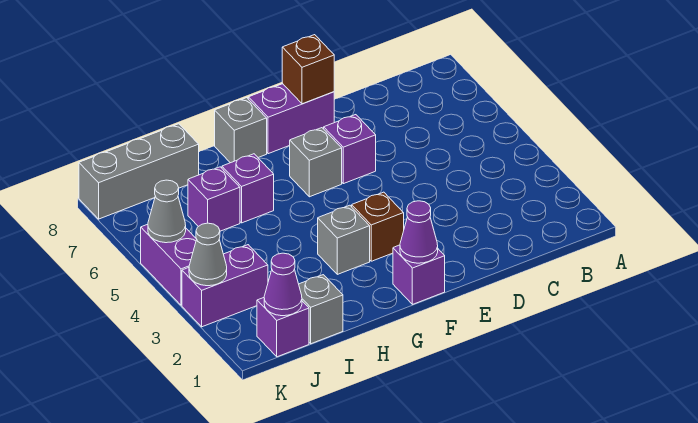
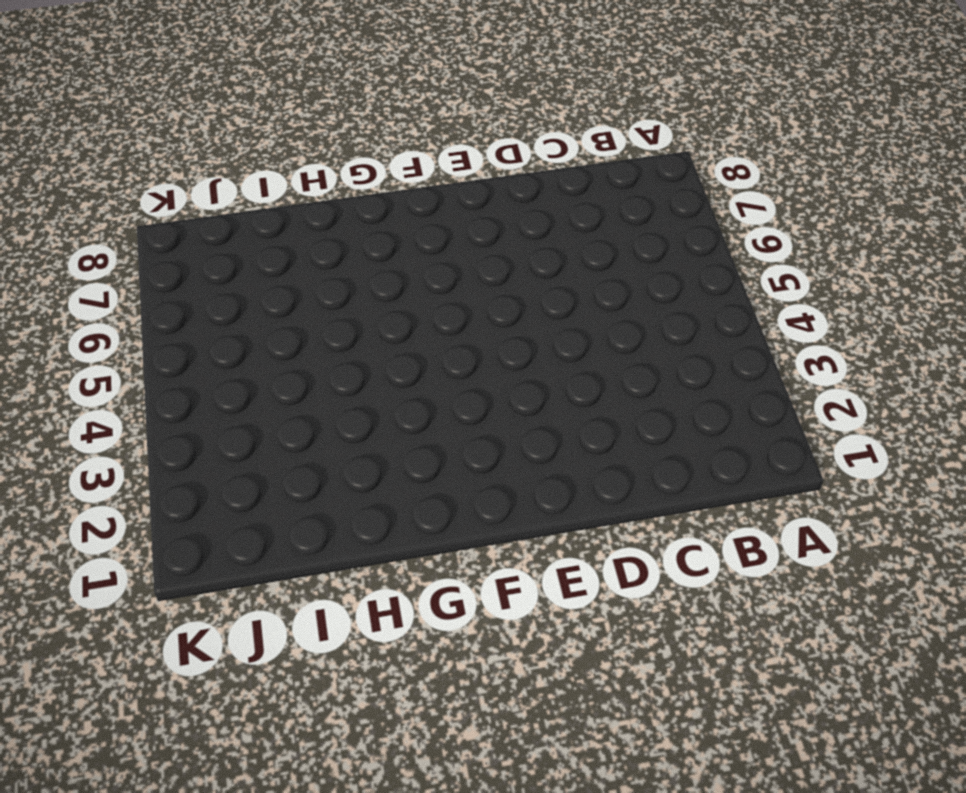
none -> purple brick E6 level 1
none -> purple brick E8:F8 level 1
none -> purple brick F1 level 1

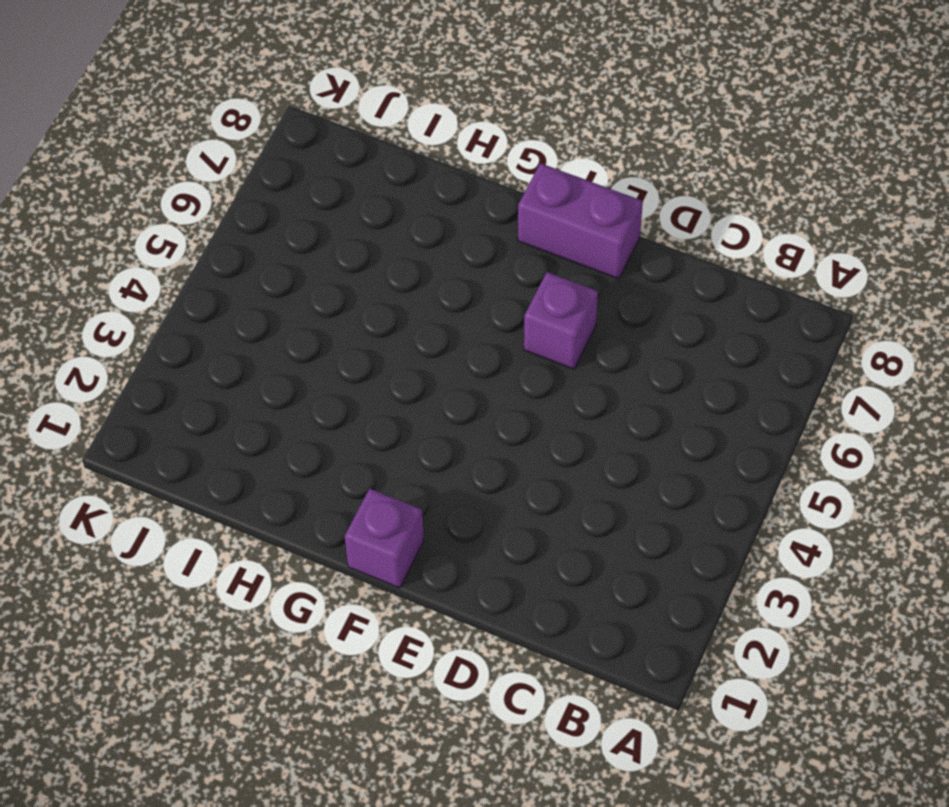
none -> brown brick F3 level 1
none -> grey brick F6 level 1
none -> grey brick G3 level 1

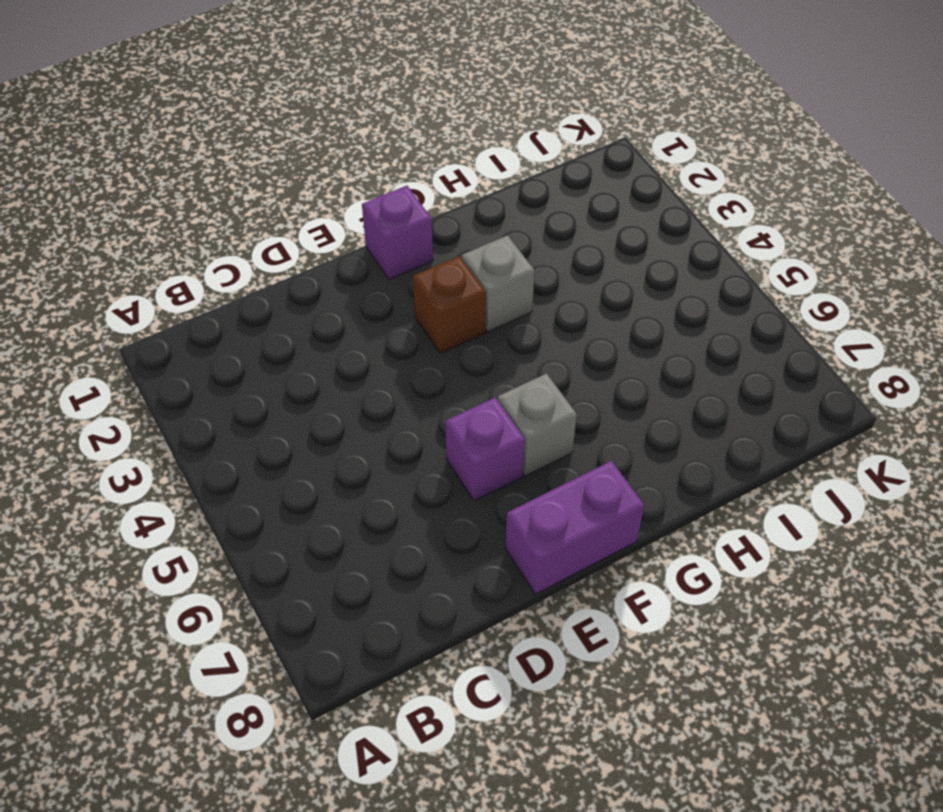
none -> grey brick G8 level 1
none -> purple brick H6 level 1
none -> grey brick I1 level 1

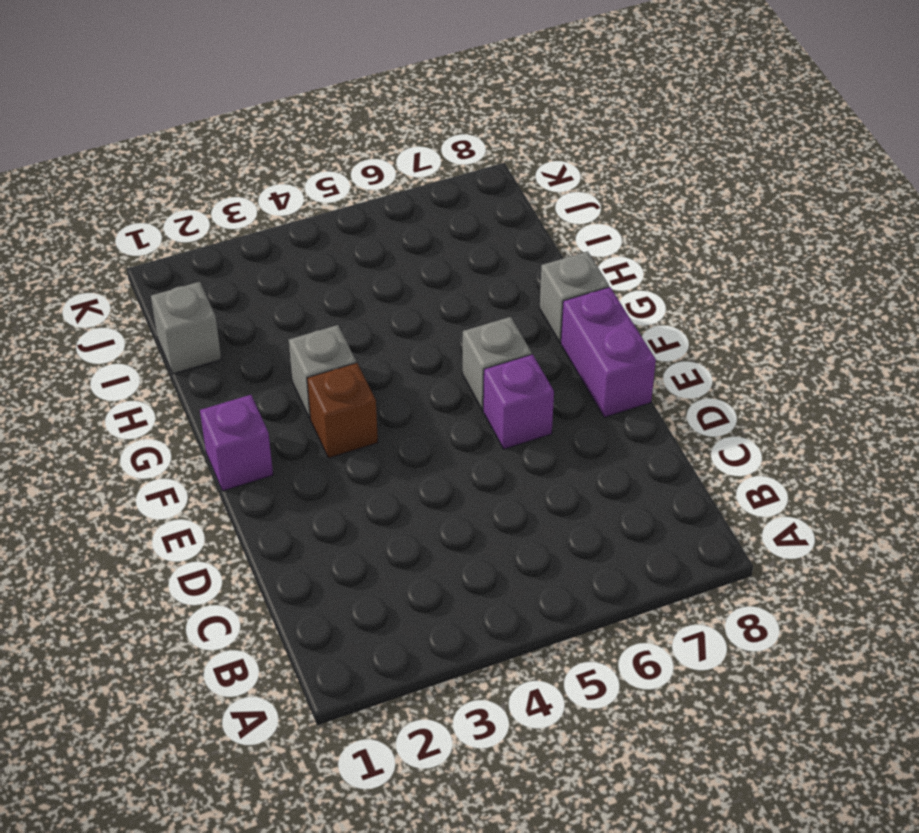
none -> purple brick H6 level 1
none -> purple brick I6 level 1
none -> grey brick I8:K8 level 1

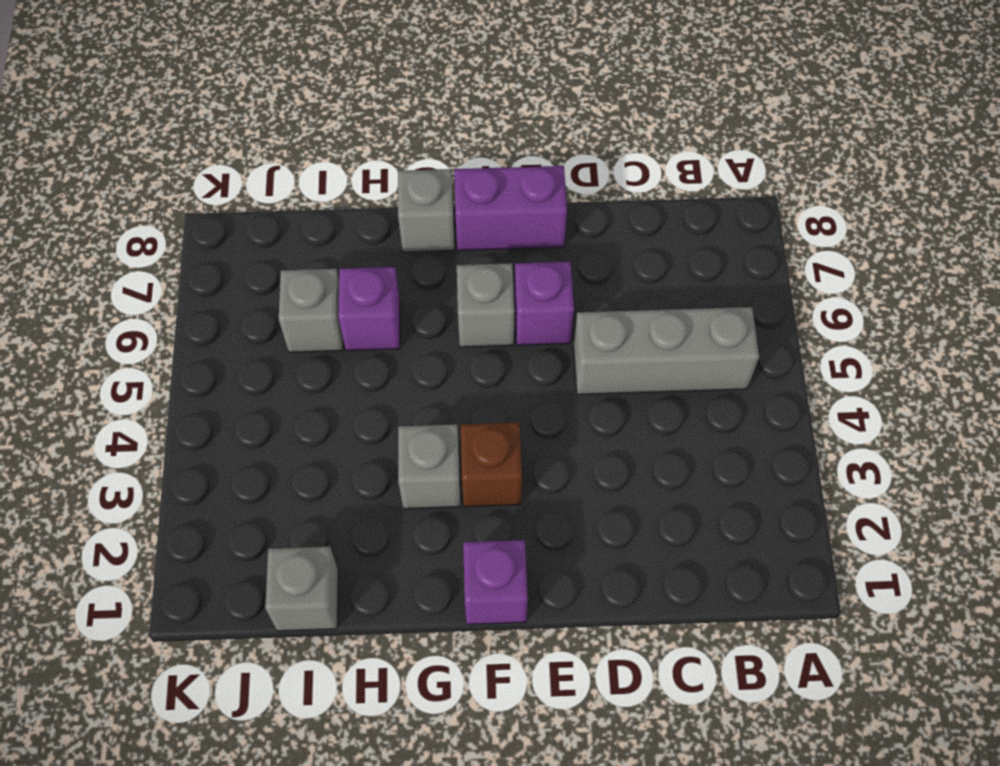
grey brick B5:D5 level 1 -> grey brick I8:K8 level 1
grey brick I6 level 1 -> purple brick I6 level 1
none -> purple brick J1 level 1
none -> purple brick J3:K3 level 1
none -> purple brick K4:K5 level 1

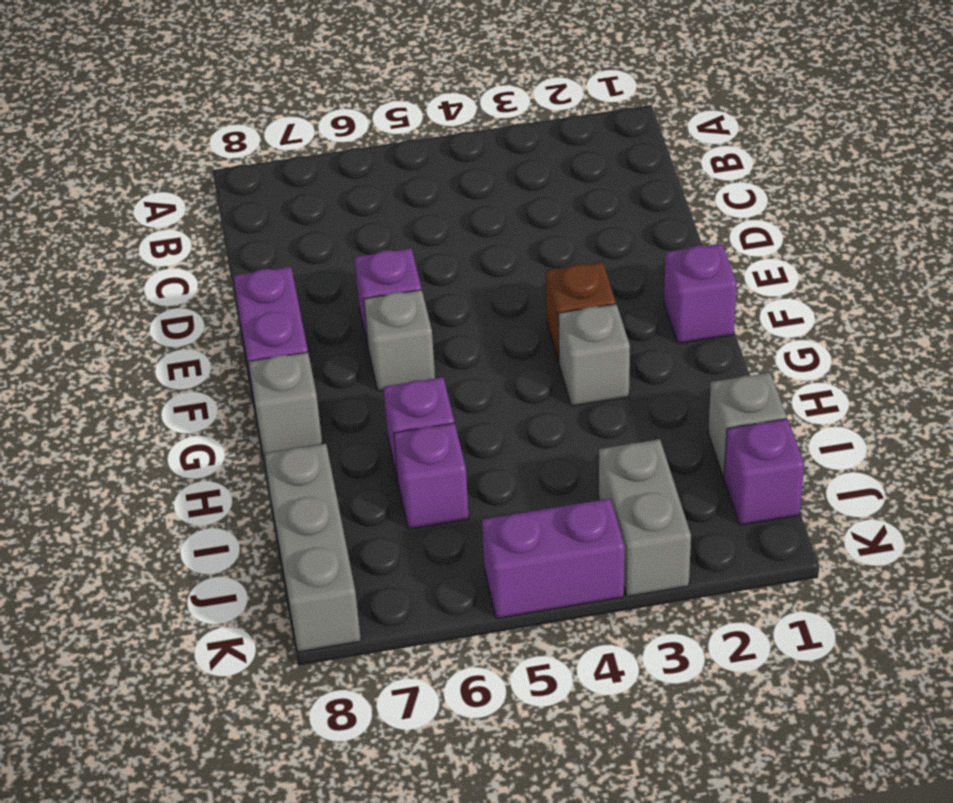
grey brick J3:K3 level 1 -> purple brick J3:K3 level 1
none -> brown brick E8 level 2
none -> purple cone F1 level 2
none -> purple cone J1 level 2

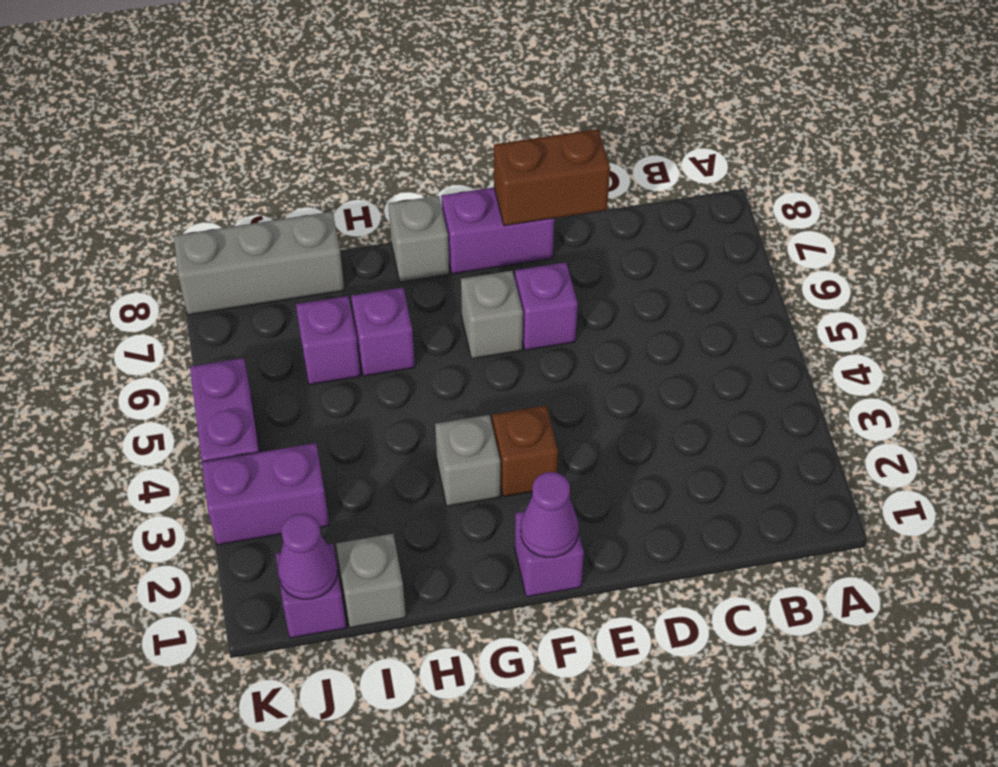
brown brick D8:E8 level 2 -> brown brick E8 level 2
none -> grey cone K3 level 2
none -> grey cone K5 level 2

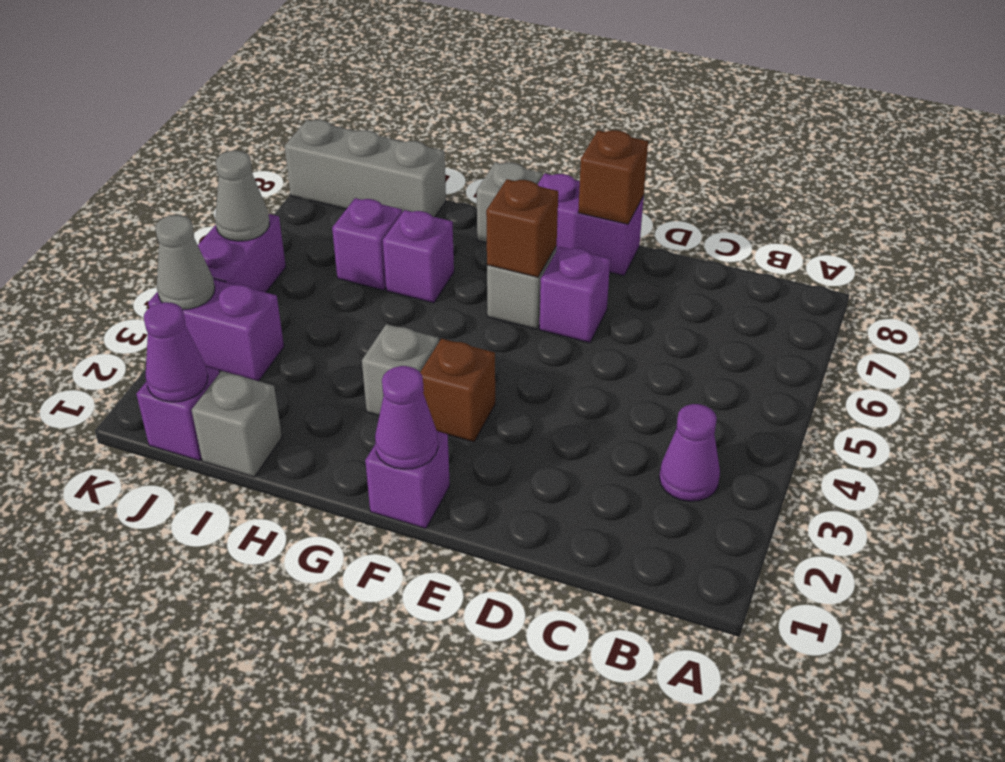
purple cone B3 level 1 -> none
brown brick F6 level 2 -> none

